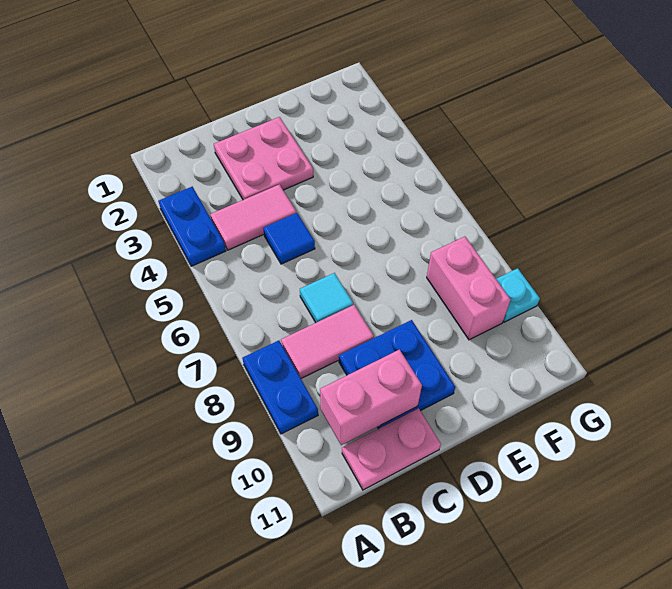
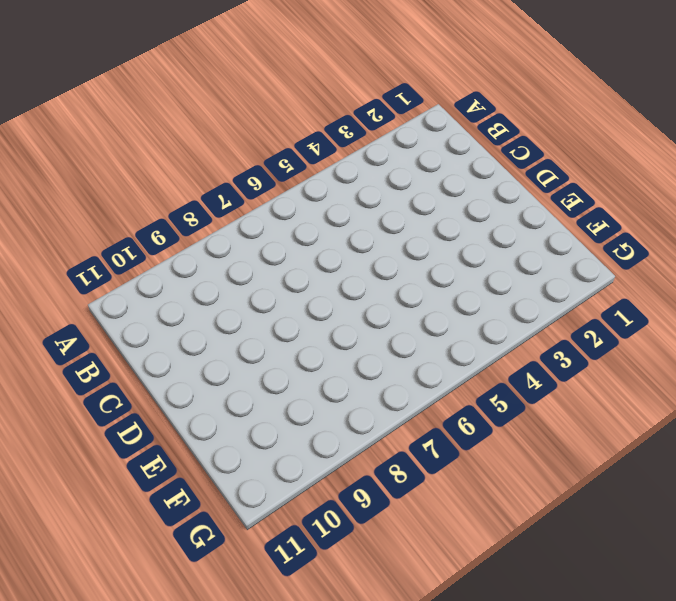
none -> blue plate A3:A4 level 1
none -> blue plate A8:A9 level 1
none -> pink tile B4:C4 level 1

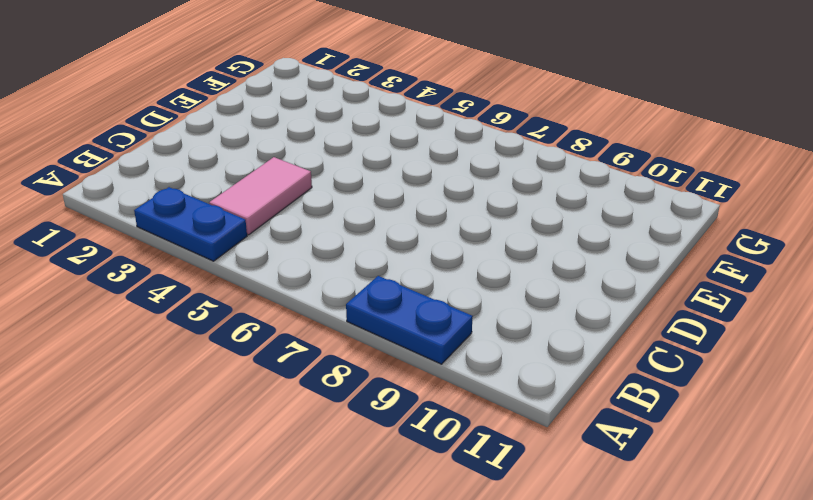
none -> pink tile B8:C8 level 1
none -> pink plate B11:C11 level 1
none -> pink plate C2:D3 level 1

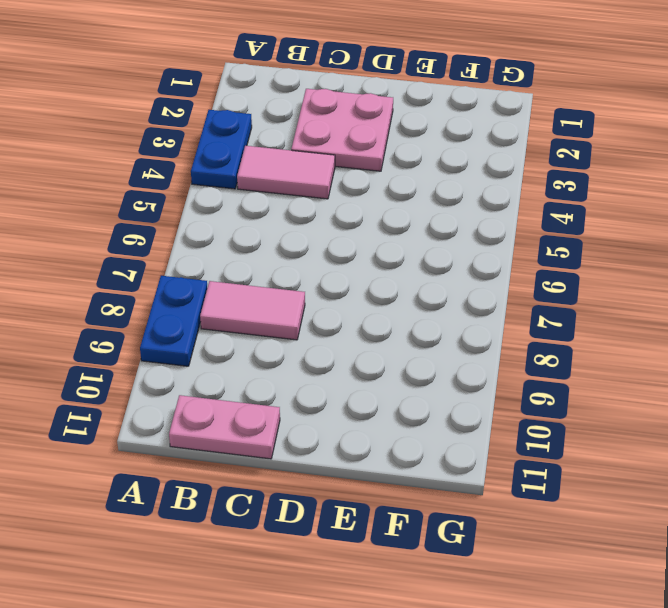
none -> blue tile C5 level 1
none -> cyan tile C7 level 1
none -> blue plate C9:D10 level 1

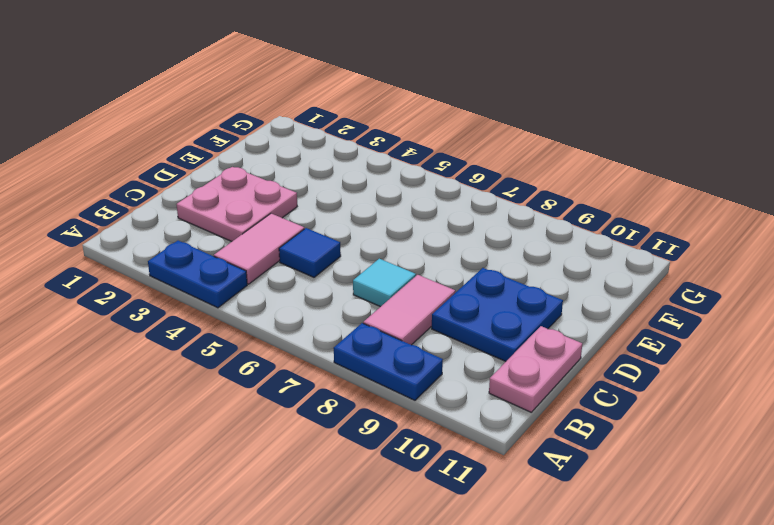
none -> pink brick F8:F9 level 1
none -> cyan plate G9 level 1
none -> pink brick B10:C10 level 2

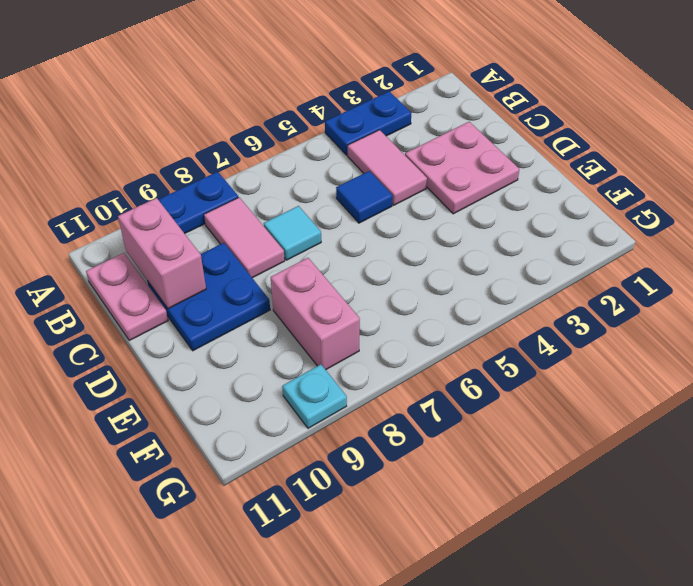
pink brick E8:F8 level 1 -> pink brick F8:F9 level 1

